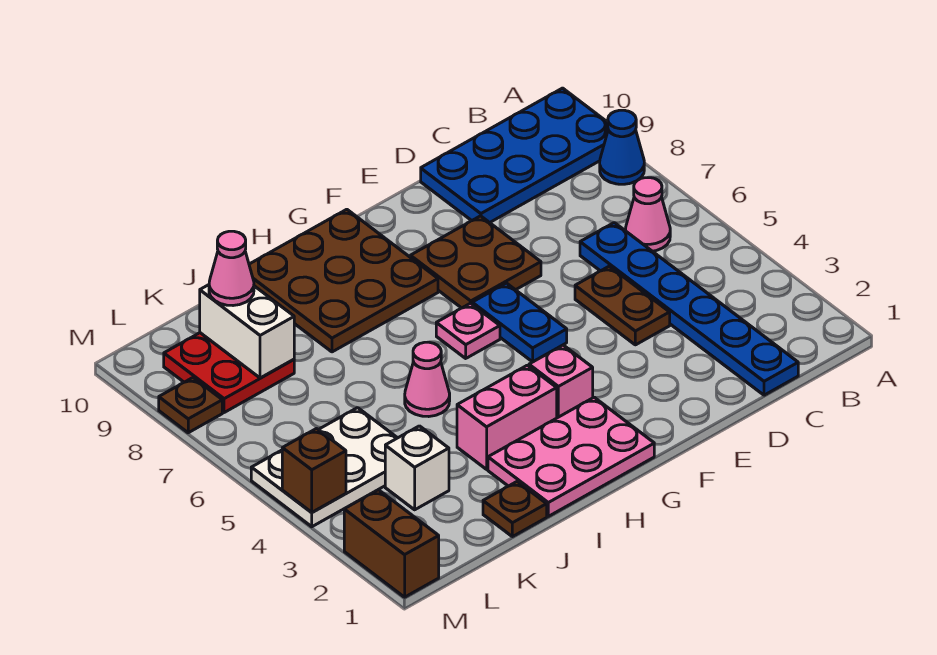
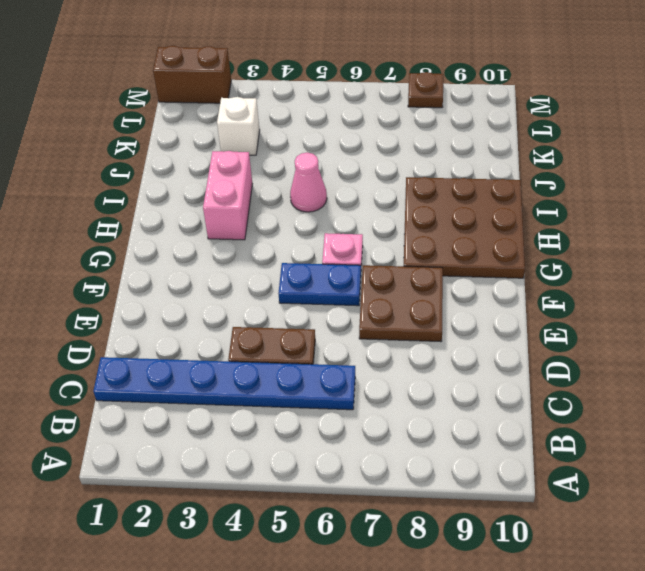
none -> blue cone A8 level 1
none -> blue plate A9:D10 level 1
none -> pink cone B6 level 1

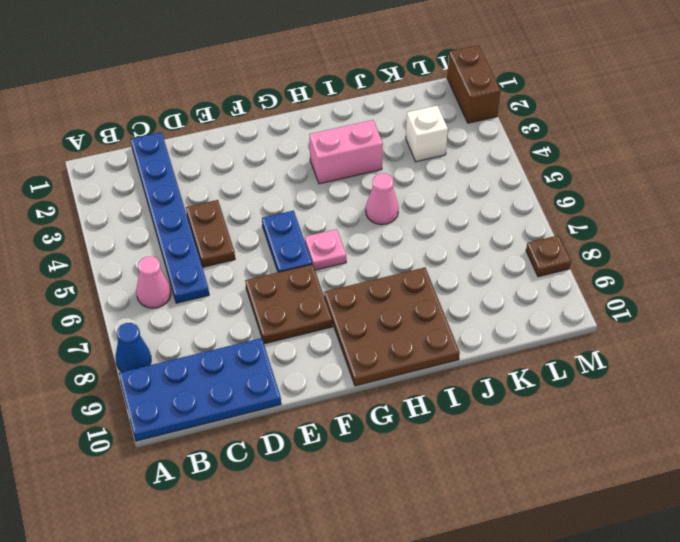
none -> pink plate G1:I2 level 1
none -> pink brick G3 level 1
none -> brown plate J1 level 1

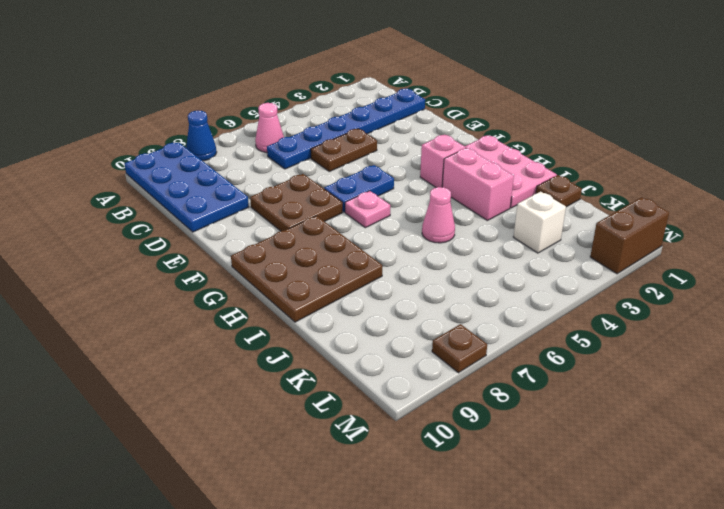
none -> white plate K4:M5 level 1
none -> red plate K8:L9 level 1
none -> white brick K8:K9 level 2

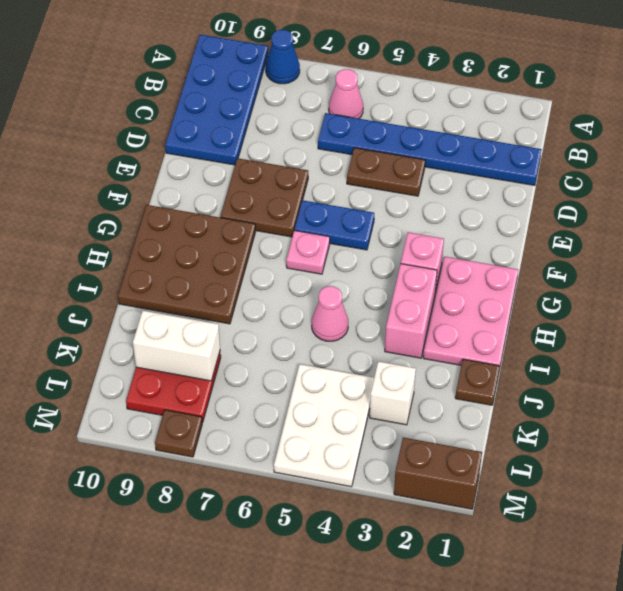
none -> brown brick M4 level 2
none -> pink cone K9 level 3

